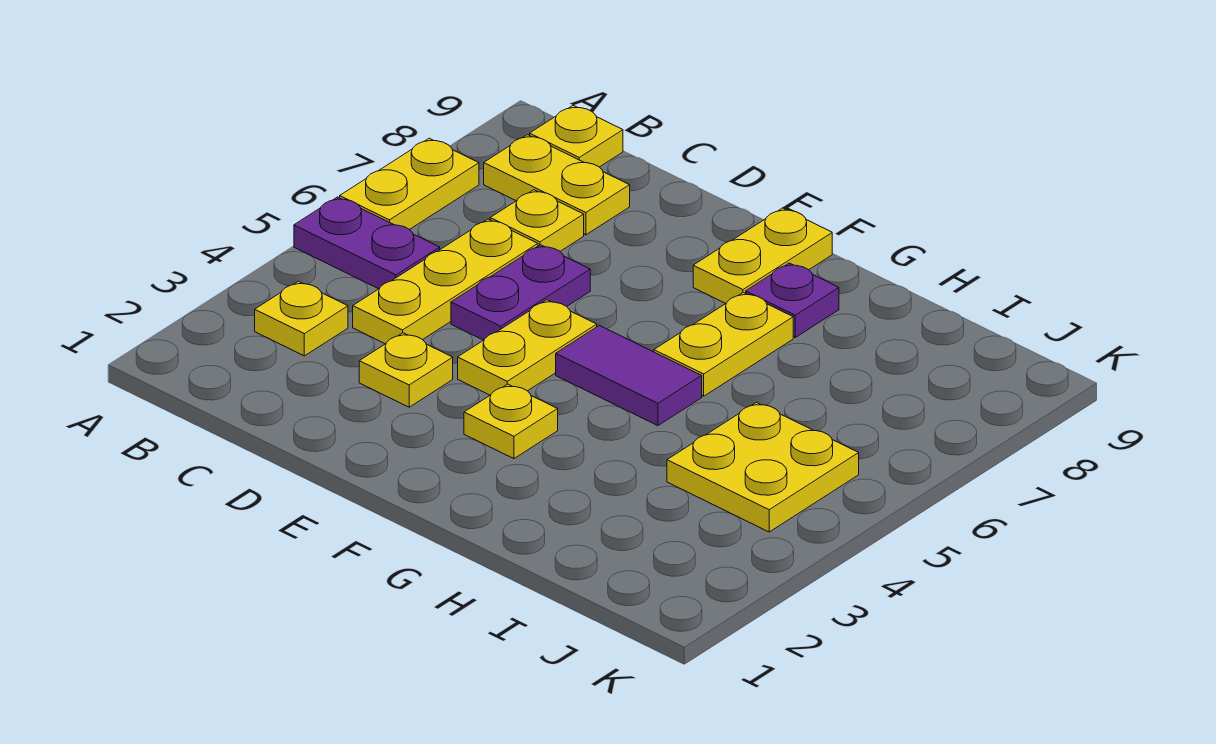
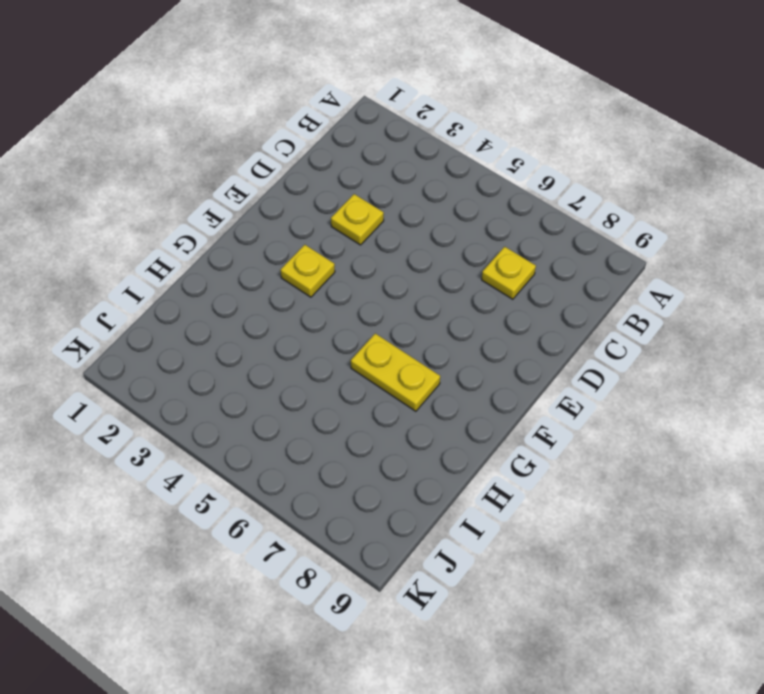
none -> purple plate A5:B5 level 1
none -> yellow plate A6:A7 level 1
none -> yellow plate B3 level 1

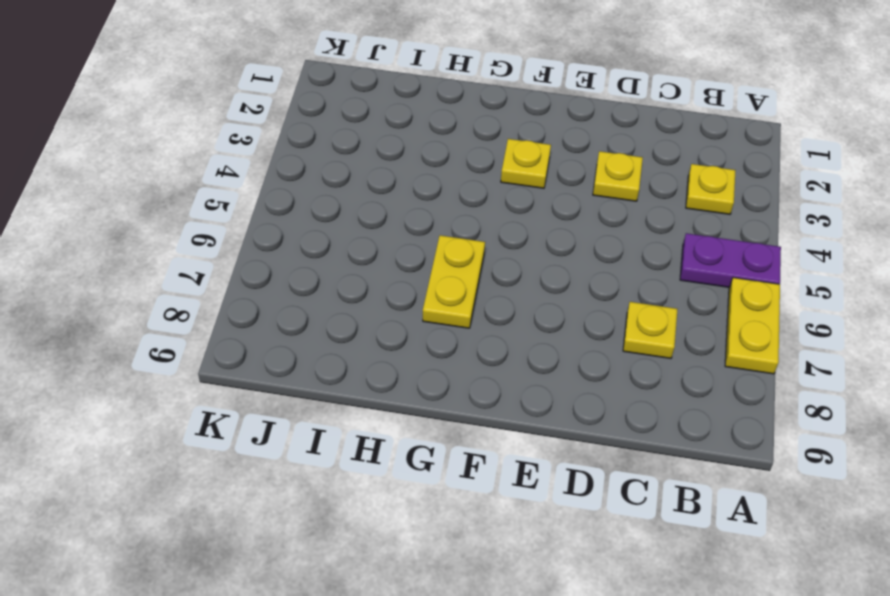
none -> yellow plate B8:C8 level 1
none -> yellow plate B9 level 1
none -> yellow plate C4:C6 level 1

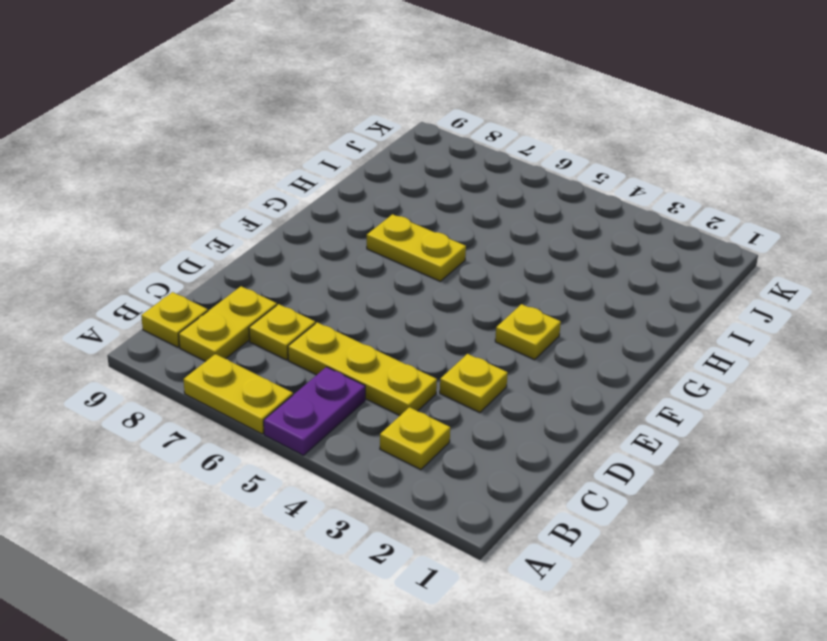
none -> purple plate D5:D6 level 1
none -> yellow plate E4:E5 level 1
none -> purple tile F5:G5 level 1

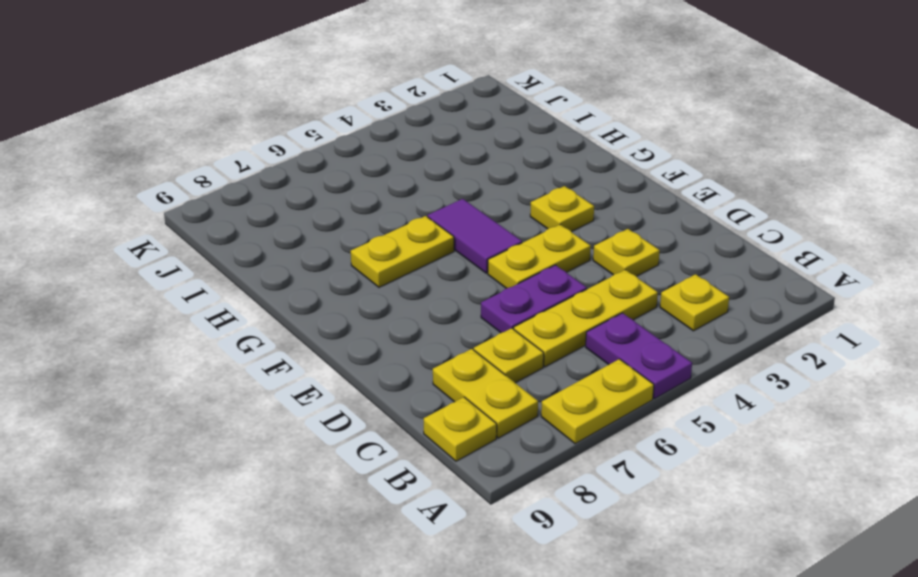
none -> yellow plate F8:F9 level 1
none -> purple plate G8 level 1
none -> yellow plate I4:J5 level 1

